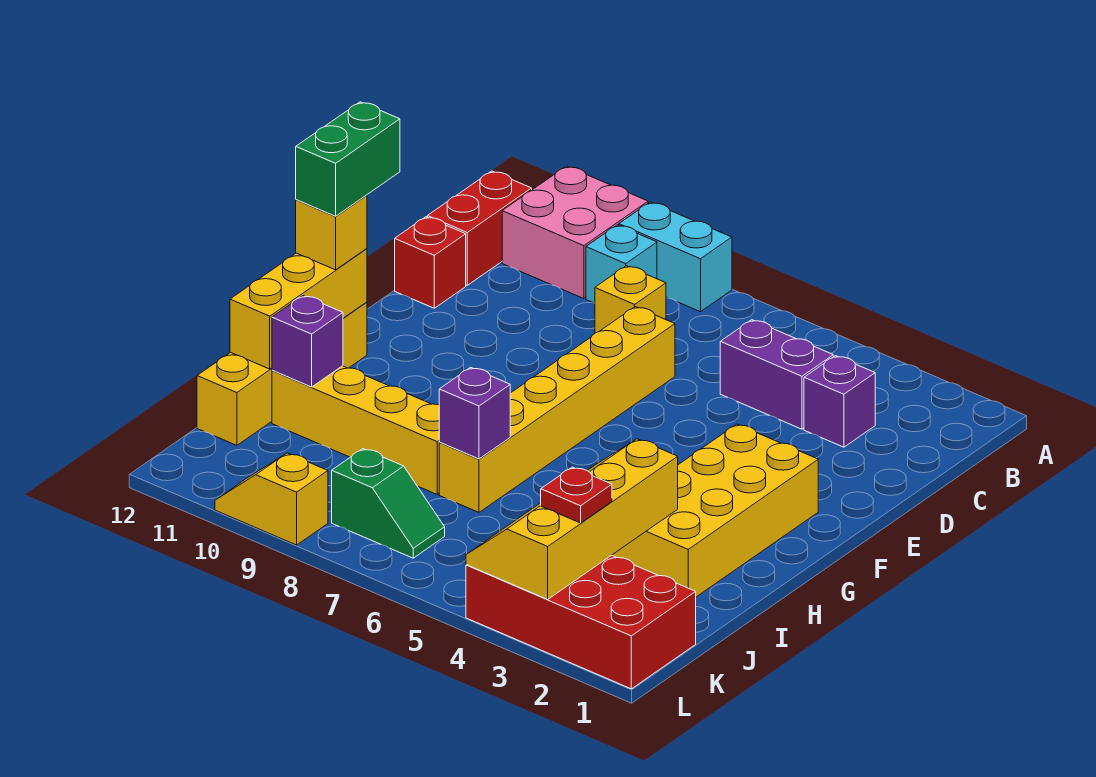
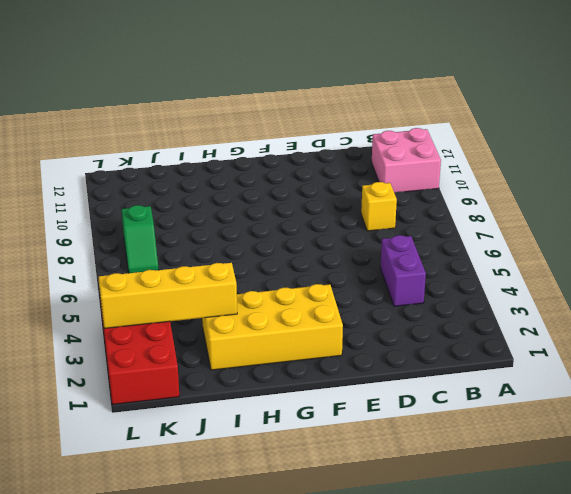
none -> cyan brick A8:A9 level 1
none -> cyan brick B9 level 1
none -> red brick B12:C12 level 1

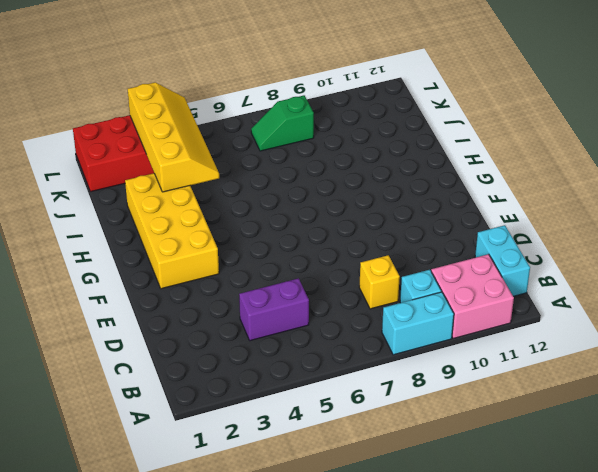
cyan brick B12:C12 level 1 -> red brick B12:C12 level 1
none -> purple brick C3 level 1
none -> yellow brick D7:I7 level 1
none -> red brick D12 level 1

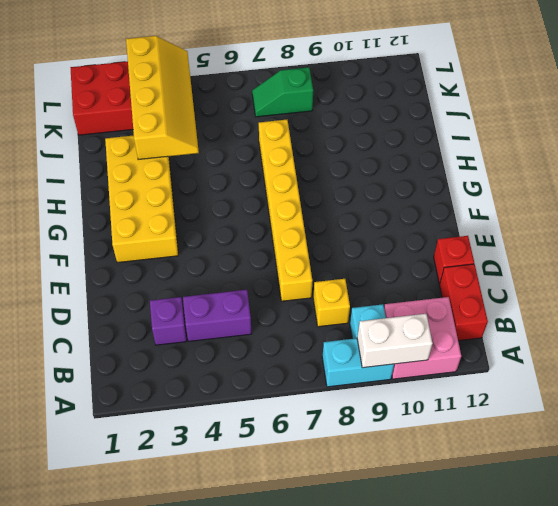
white brick A9:A10 level 2 -> none
none -> yellow brick G12:J12 level 1
none -> yellow brick I8:I11 level 1
none -> yellow slope L9:L10 level 1 top 9

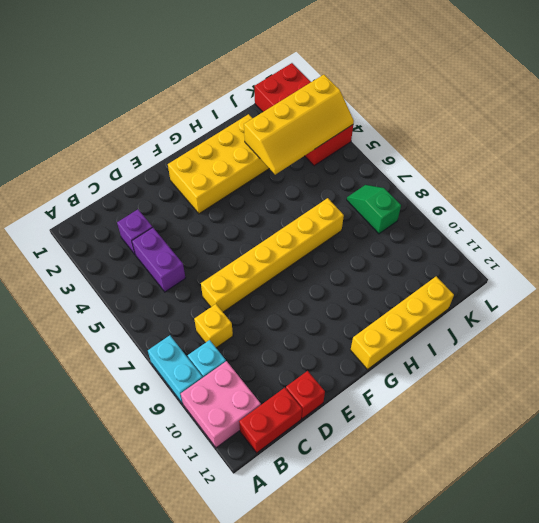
none -> yellow brick I8:I11 level 1
none -> yellow slope L9:L10 level 1 top 9
none -> yellow brick G12:I12 level 2

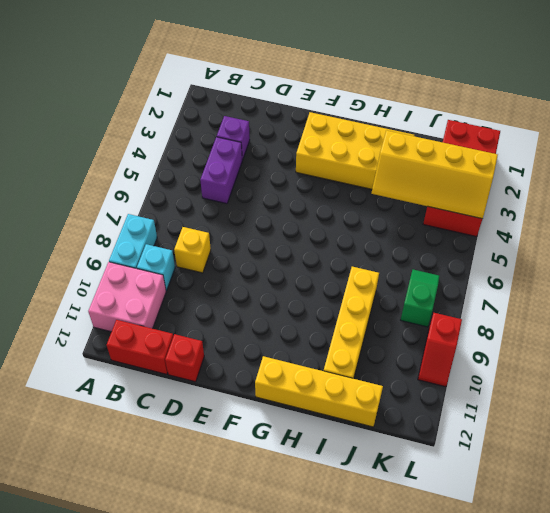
red slope L9:L10 level 1 top 9 -> yellow slope L9:L10 level 1 top 9
none -> yellow brick D7:I7 level 1
none -> yellow brick G12:I12 level 2
none -> purple brick I7 level 2

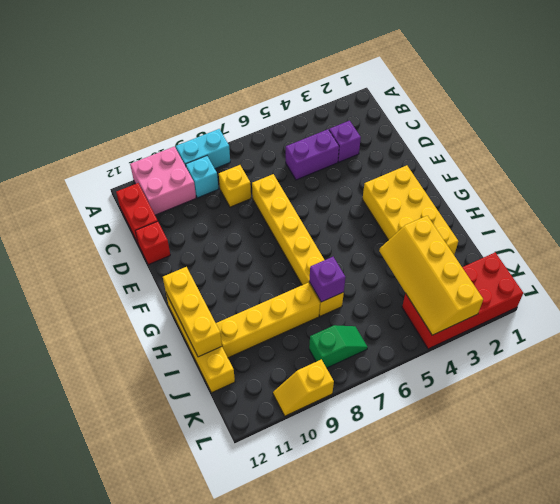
none -> purple brick I11 level 2
none -> yellow brick G12 level 3
none -> red plate K3 level 3

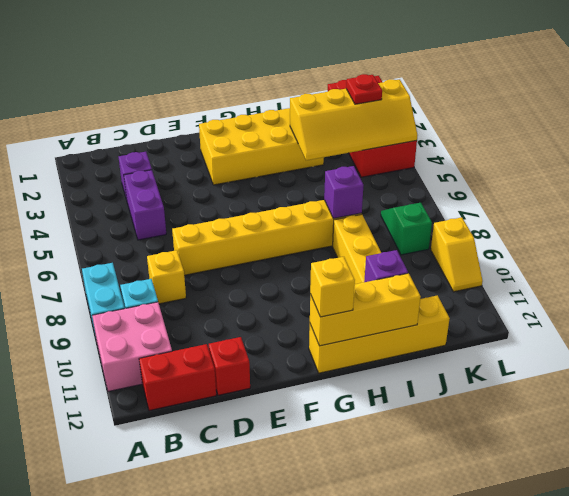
none -> green brick F12:G12 level 4

